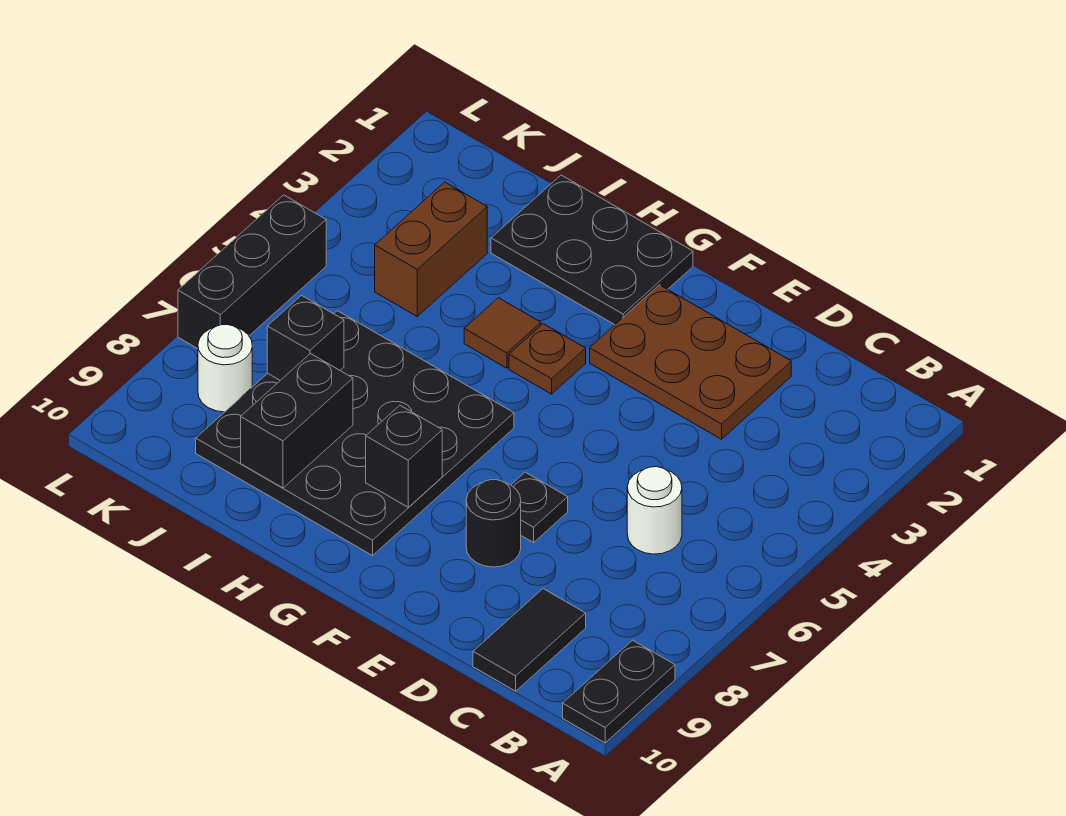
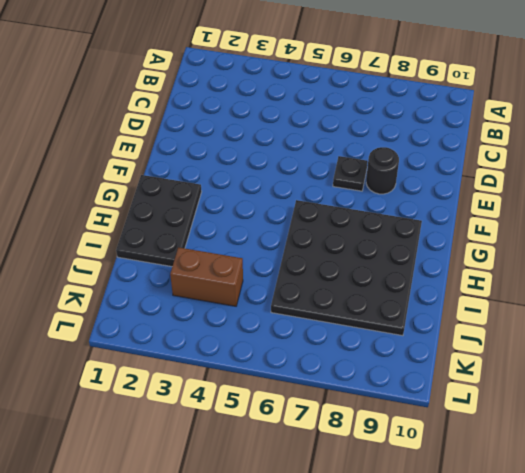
none -> black plate A9:A10 level 1
none -> white round brick C6 level 1
none -> black tile C9:C10 level 1

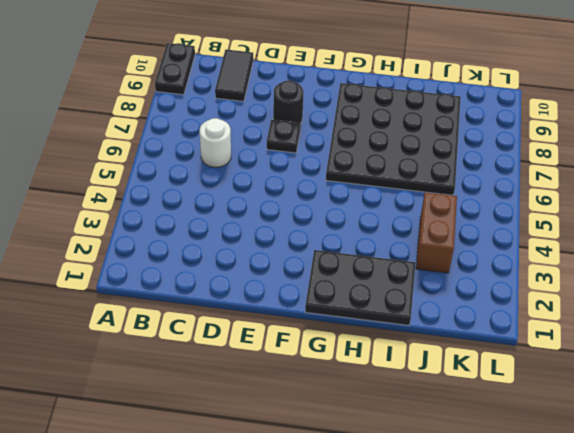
none -> brown plate D2:F3 level 1
none -> brown plate G4 level 1
none -> brown tile H4 level 1

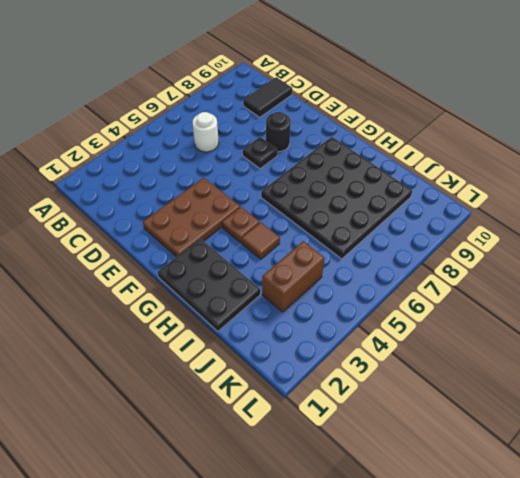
brown plate E2:F4 level 1 -> brown plate D2:F3 level 1
none -> black plate A9:A10 level 1
none -> white round brick K8 level 1
none -> black brick L5:L7 level 1

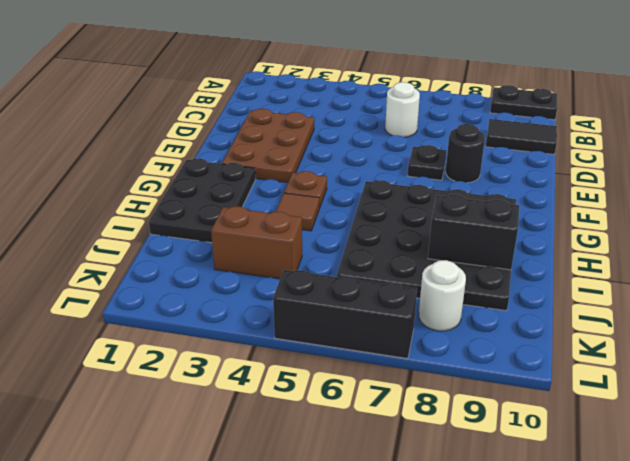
none -> black brick G8 level 2
none -> black brick J7 level 2

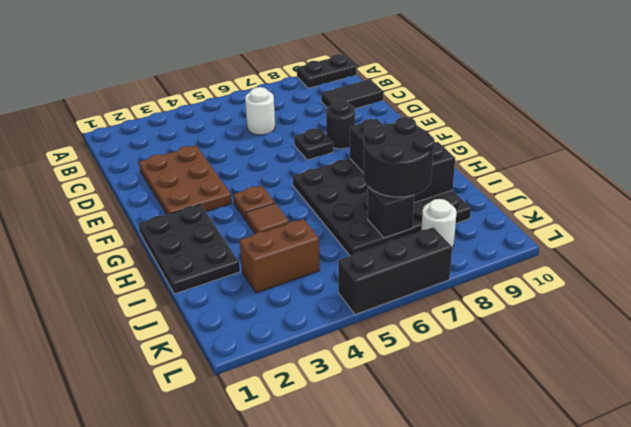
black round brick I7:J8 level 3 -> none

